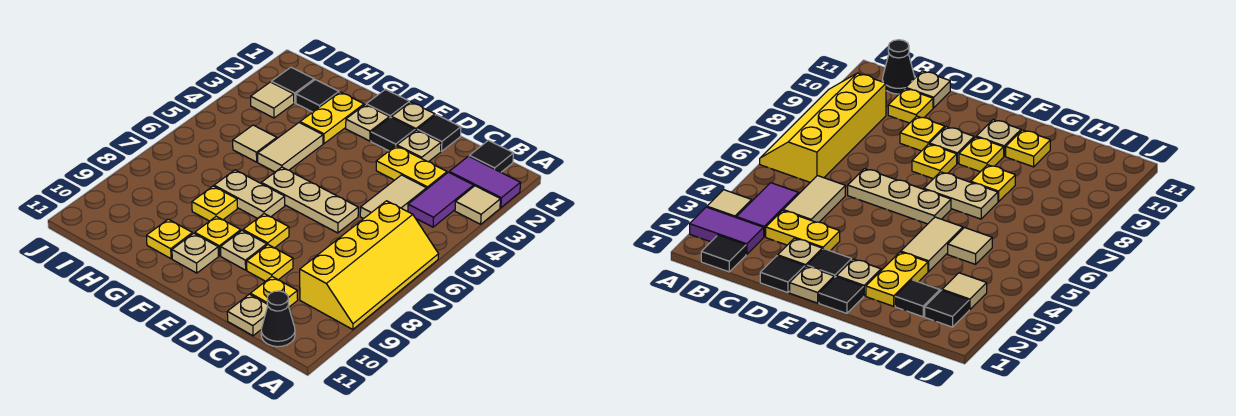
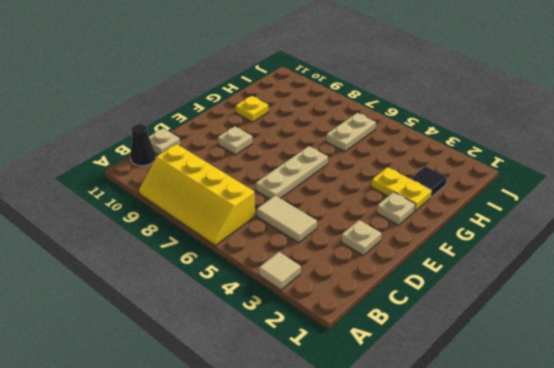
tan plate H6:I6 level 1 -> tan plate F7:G7 level 1
none -> purple tile A2:B2 level 1
none -> black tile B1 level 1
none -> purple tile B3:B4 level 1
none -> yellow plate C3:D3 level 1

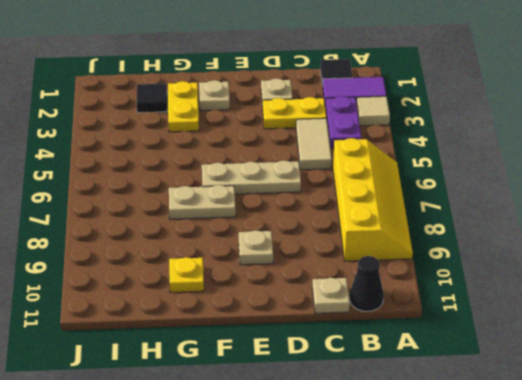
purple plate B3:B4 level 1 -> purple tile B3:B4 level 1
none -> yellow plate C10 level 1
none -> black tile D1 level 1
none -> yellow plate D9 level 1
none -> tan plate E1 level 1

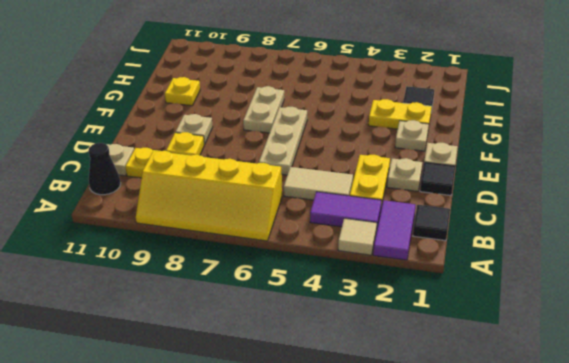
none -> black tile E2 level 1
none -> yellow plate E8 level 1
none -> black tile F1 level 1
none -> yellow plate F9 level 1

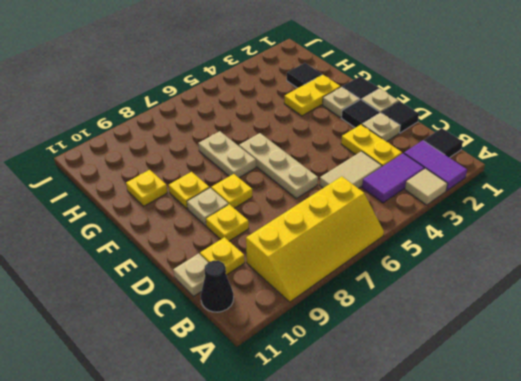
none -> tan plate F10 level 1
none -> tan tile G4:G5 level 1
none -> yellow plate G8 level 1
none -> tan tile H5 level 1

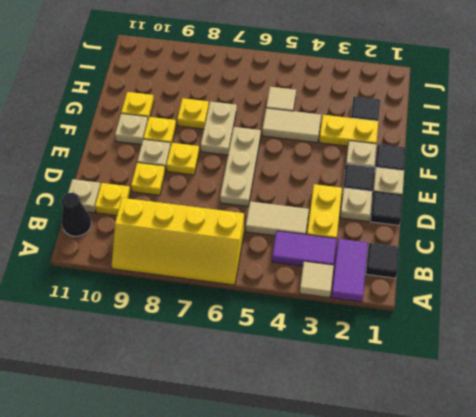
none -> black tile I2 level 1
none -> tan tile I3 level 1

